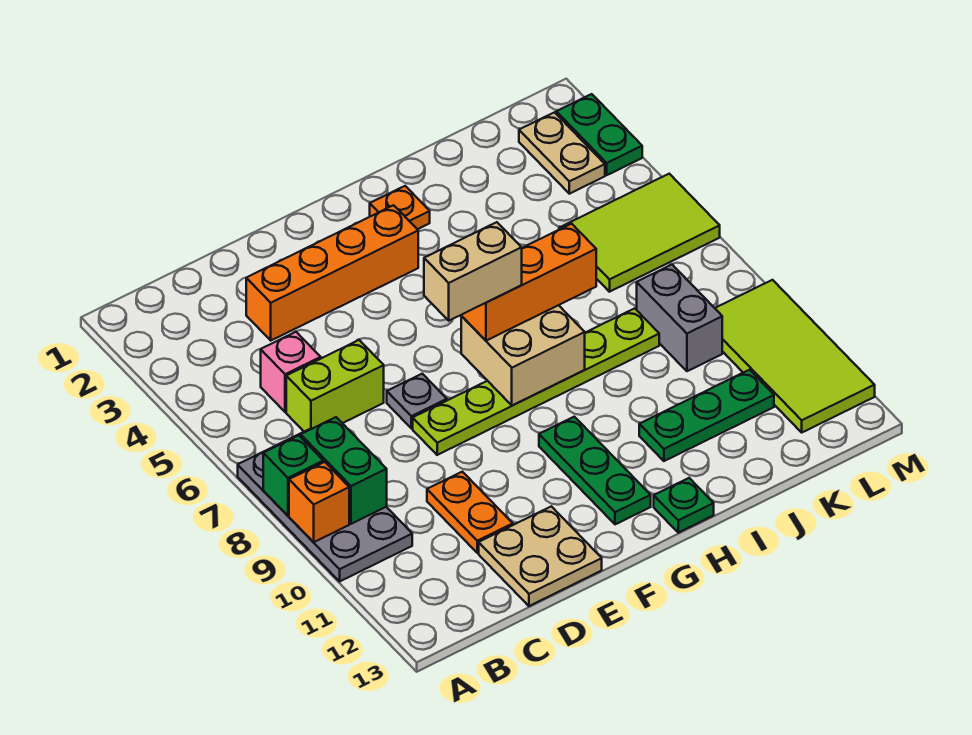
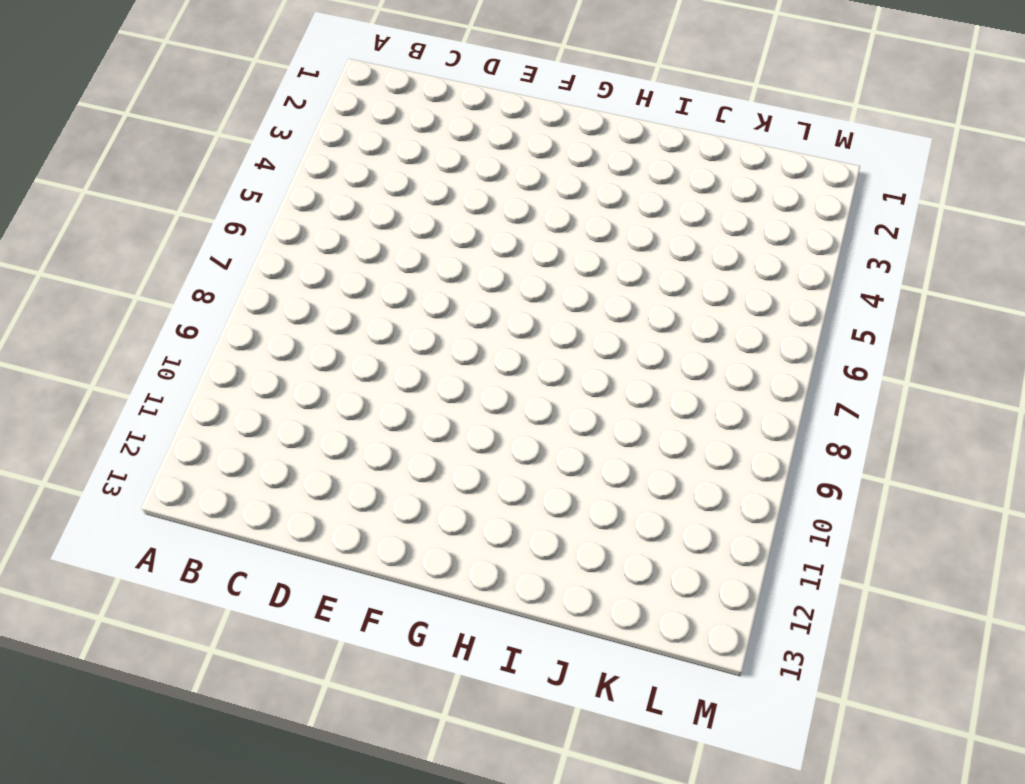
none -> grey plate A7:B10 level 1
none -> pink brick C5 level 1
none -> lime brick C6:D6 level 1

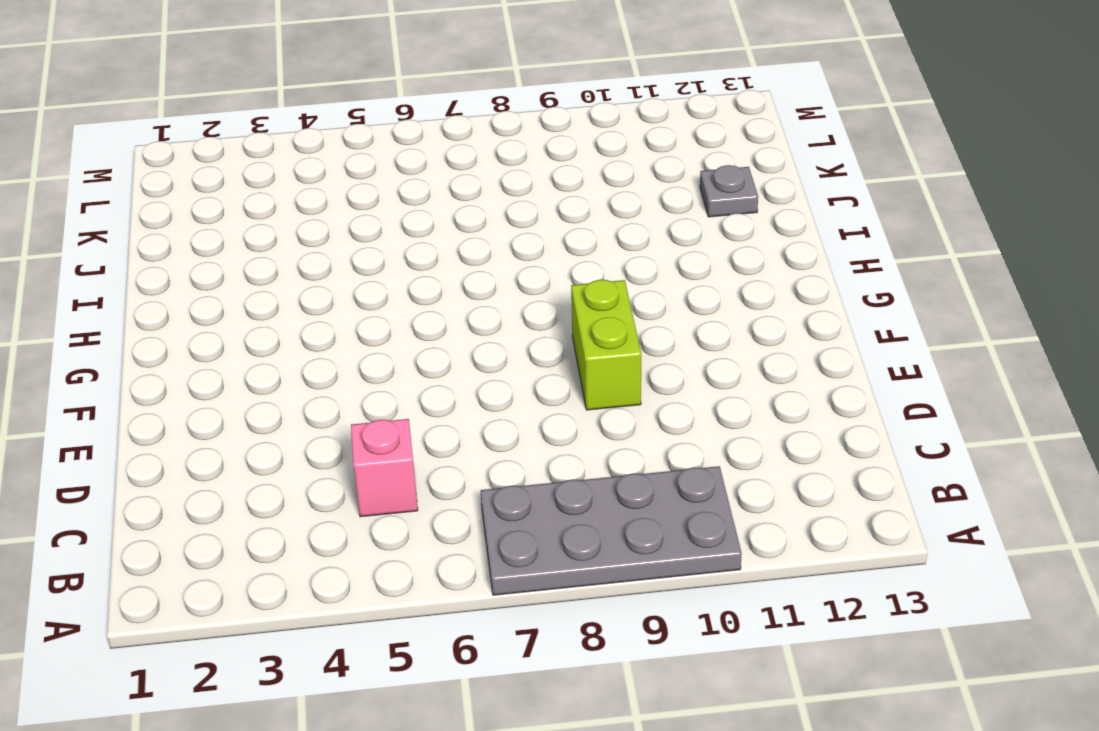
lime brick E9:F9 level 1 -> lime brick C6:D6 level 1
grey plate J12 level 1 -> grey plate E7 level 1
none -> orange brick D3:G3 level 1
none -> orange plate D10:D11 level 1
none -> tan plate D12:E13 level 1

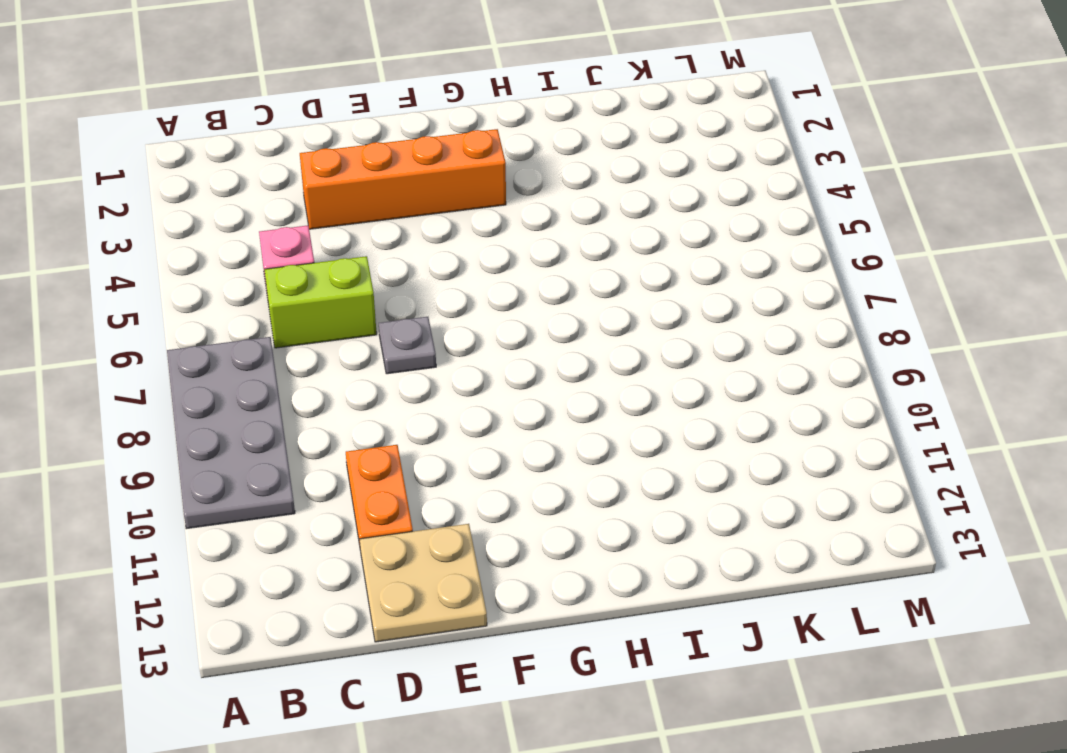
none -> lime plate E8:J8 level 1
none -> green plate G10:G12 level 1
none -> orange plate H2 level 1

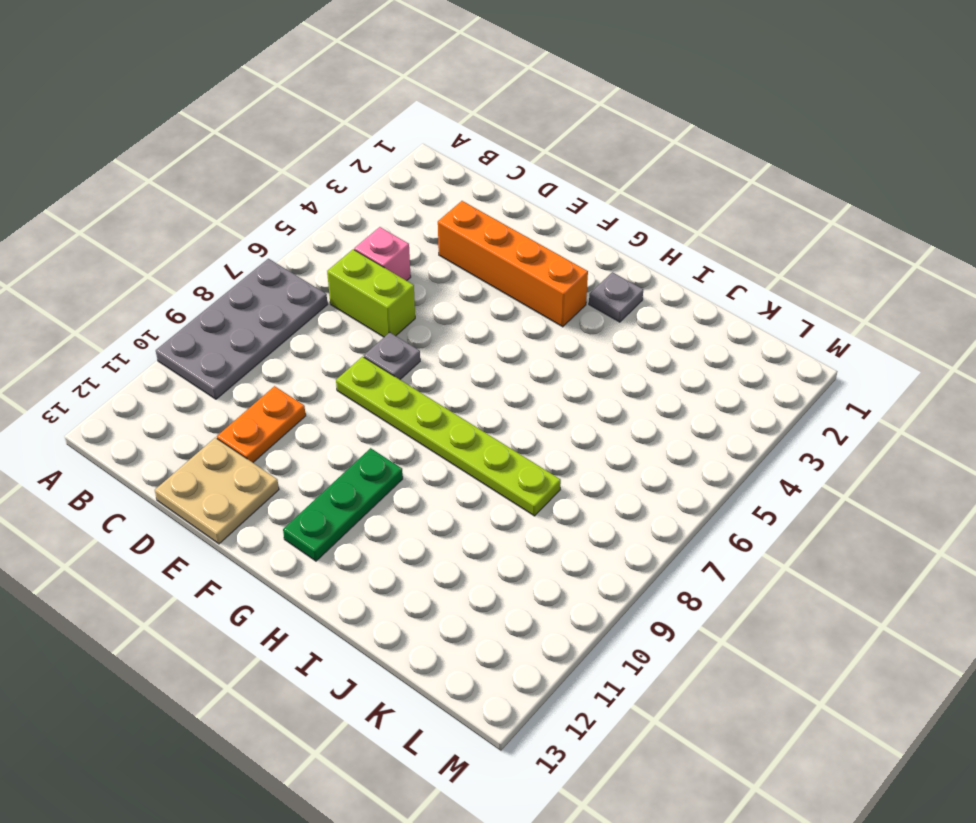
grey plate H2 level 1 -> orange plate H2 level 1
none -> green plate H13 level 1
none -> green plate I11:K11 level 1
none -> lime tile K5:M6 level 1

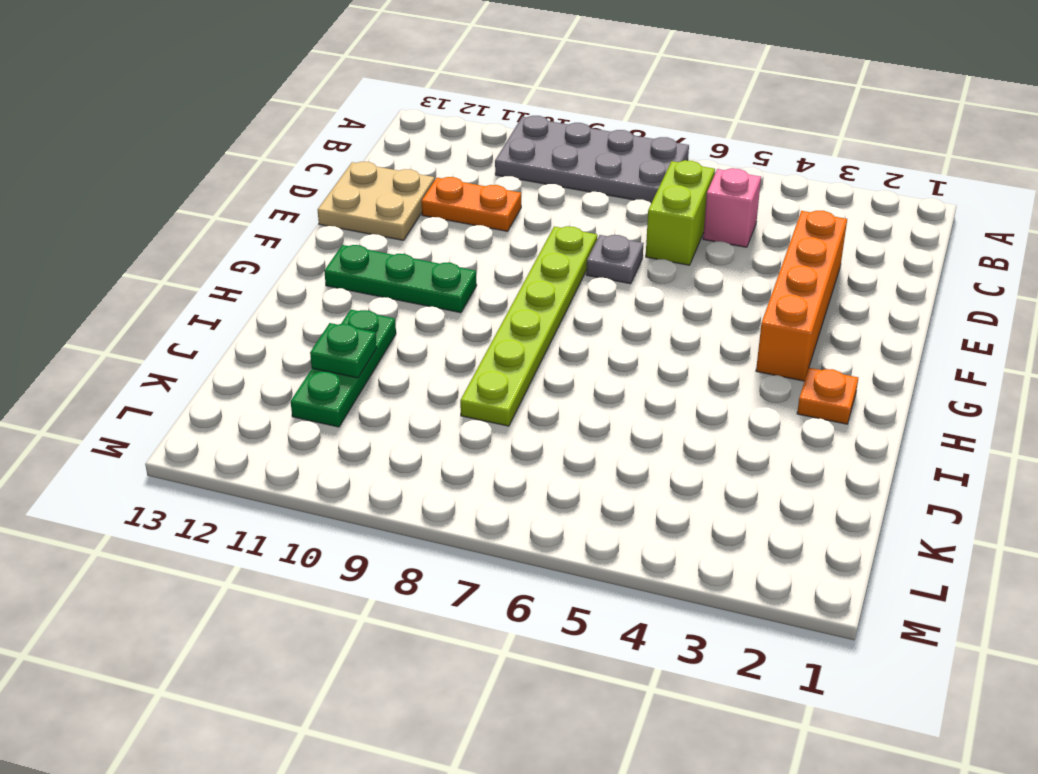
green plate J11 level 2 -> green plate H13 level 1
none -> lime tile K5:M6 level 1
none -> grey brick K8:K9 level 1
none -> tan plate L2:L3 level 1

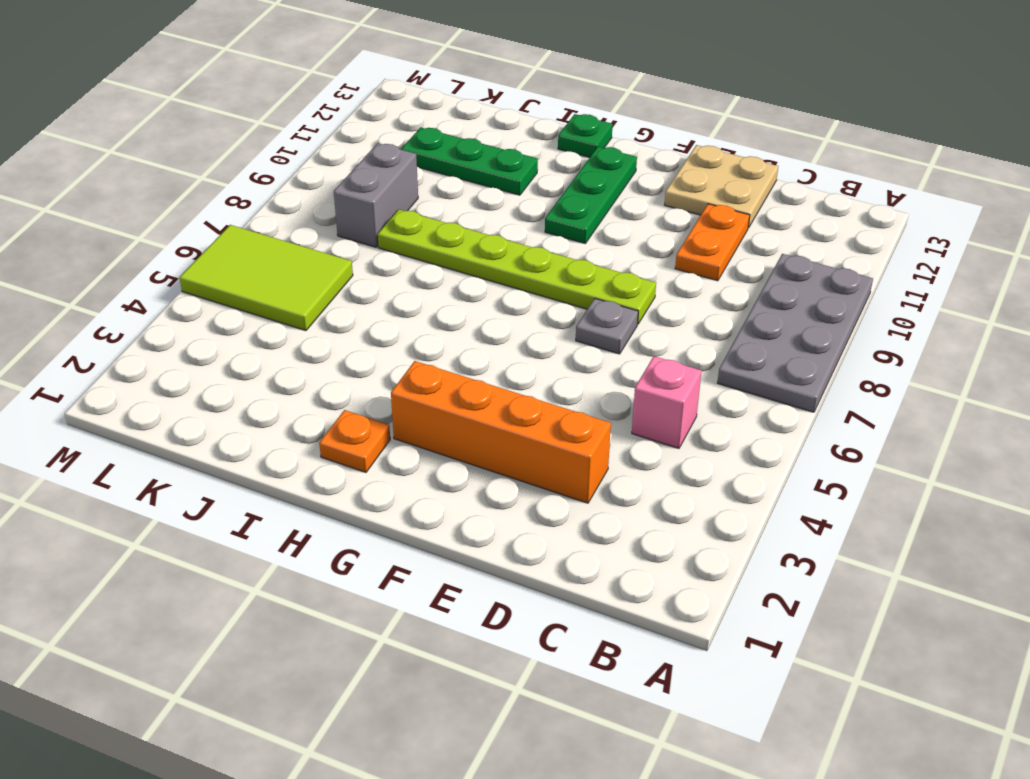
none -> lime brick C6:D6 level 1
none -> tan plate L2:L3 level 1
none -> lime tile L9:M12 level 1

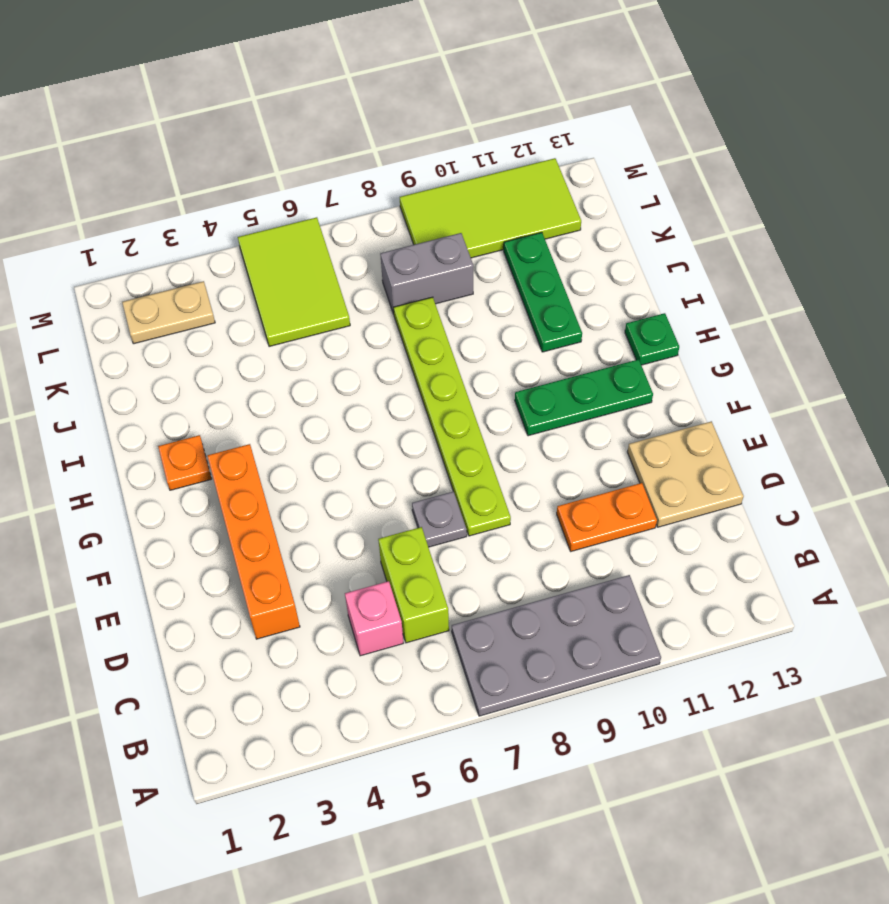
none -> green plate M2:M3 level 1
none -> green brick A8 level 2
none -> orange brick A9 level 2

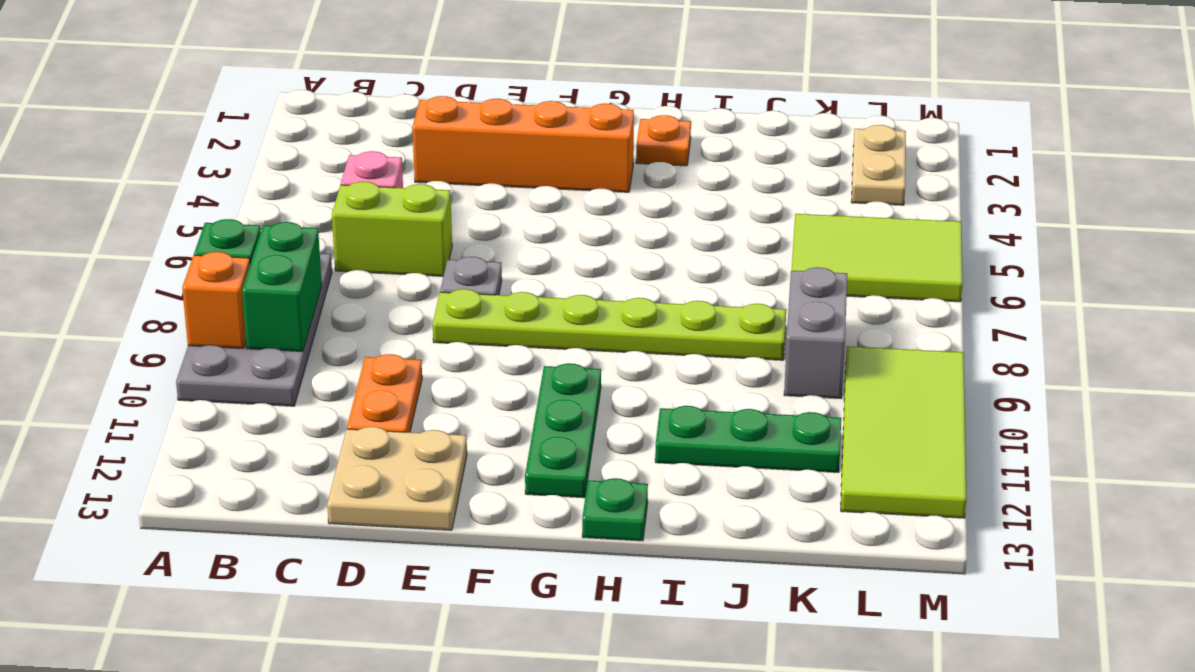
none -> green plate M2:M3 level 1
none -> tan brick G7:H8 level 2
none -> orange brick G7:I7 level 3

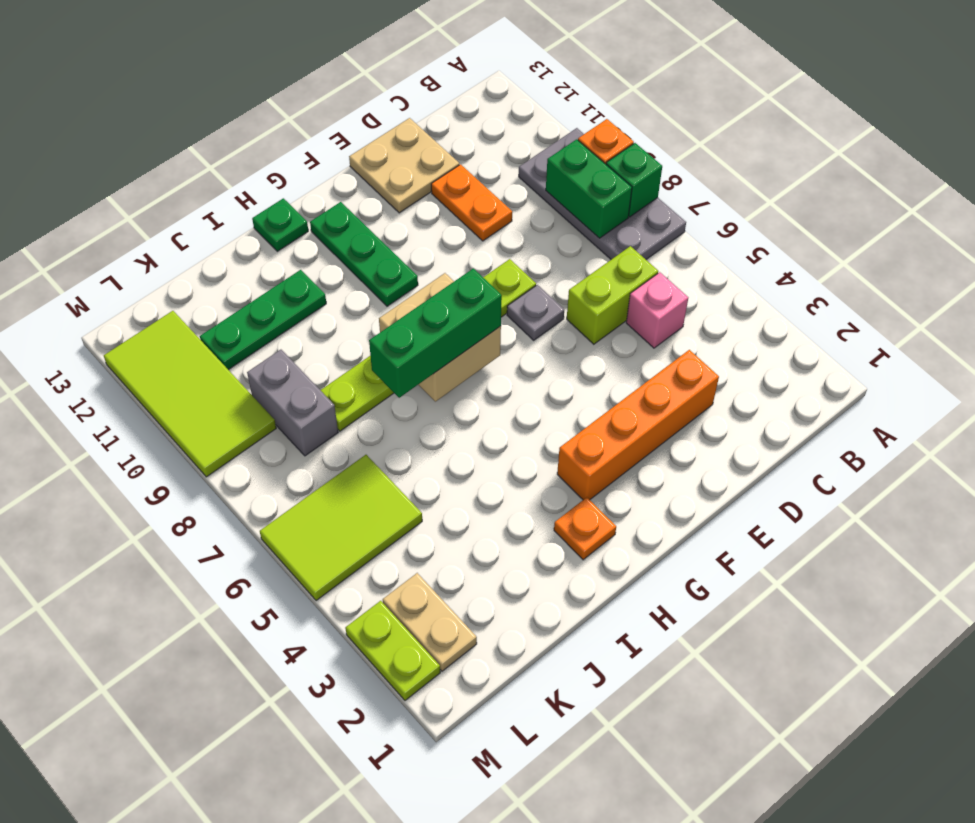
green brick G7:I7 level 3 -> orange brick G7:I7 level 3
lime plate M2:M3 level 1 -> green plate M2:M3 level 1
none -> tan brick F7:G7 level 4

